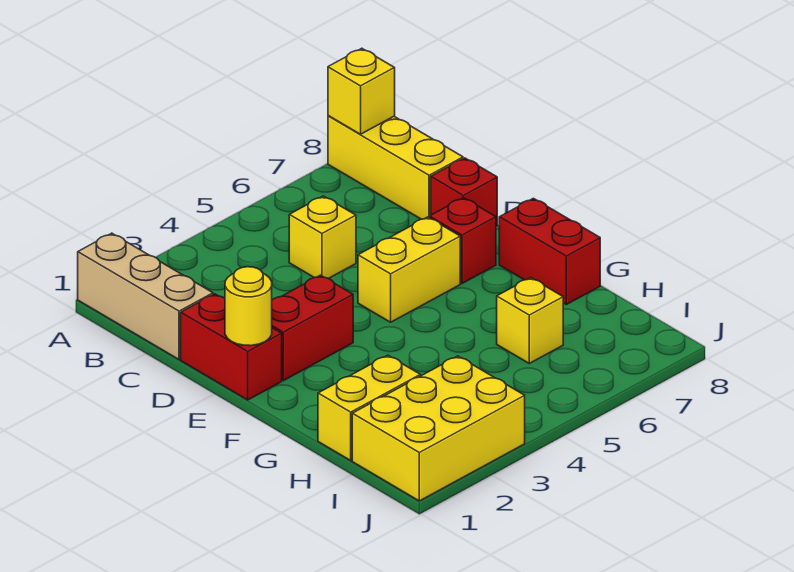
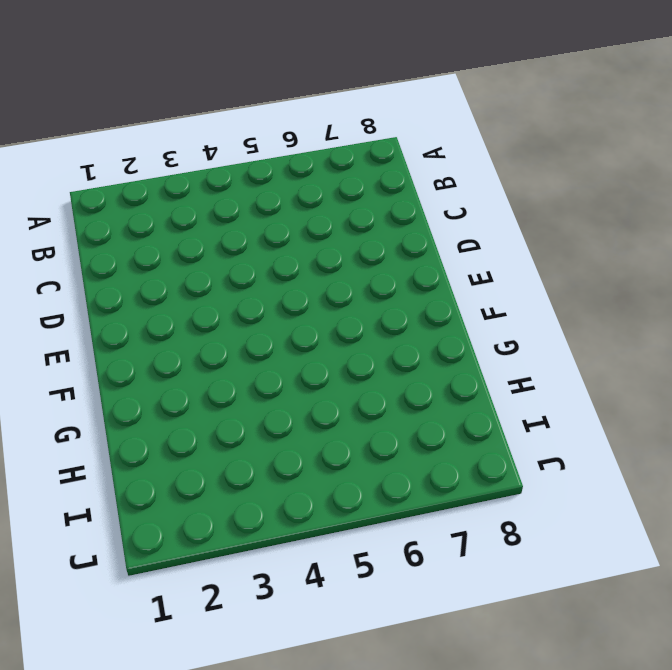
none -> tan brick A1:C1 level 1
none -> yellow brick A8:C8 level 1
none -> yellow brick C5 level 1

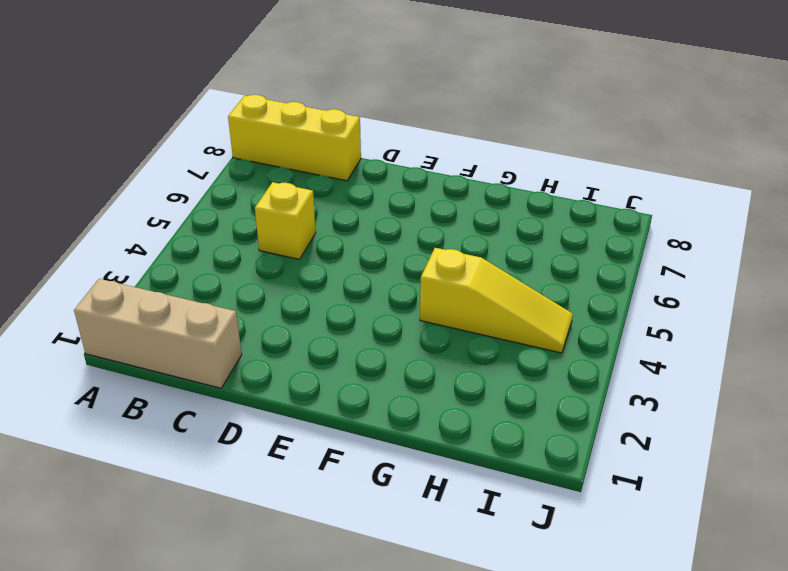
yellow slope G4:I4 level 1 top G -> none
none -> red brick D1:E1 level 1
none -> red brick D8 level 1
none -> red brick E2:E3 level 1

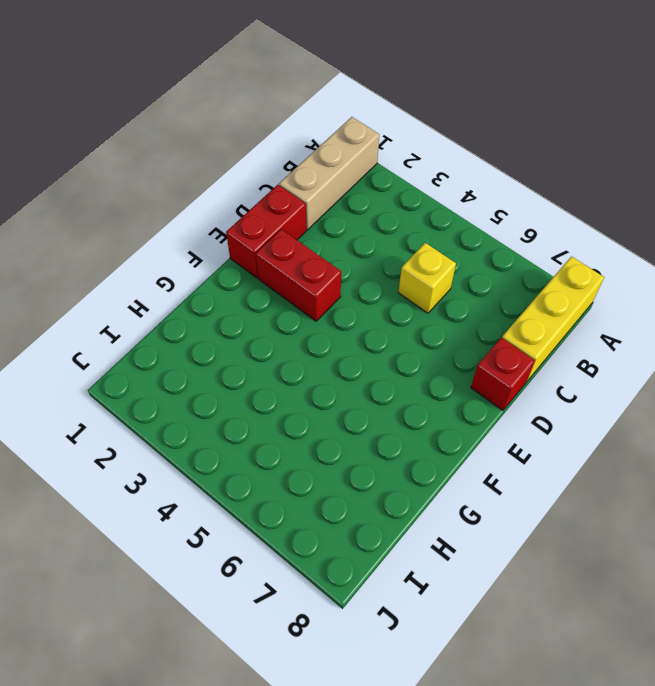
none -> yellow brick E5:E6 level 1
none -> red brick E7 level 1
none -> red brick F8:G8 level 1

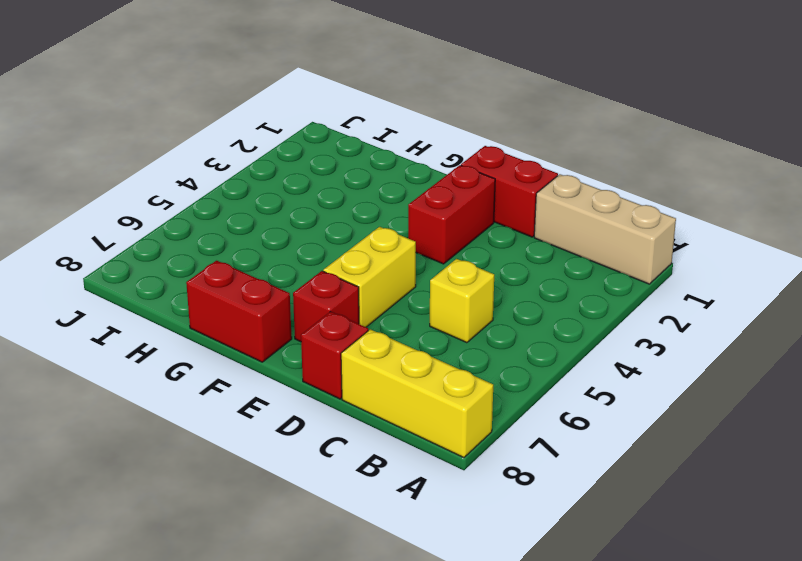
none -> yellow brick H1:H2 level 1
none -> yellow brick H6 level 1
none -> yellow brick I1:J3 level 1

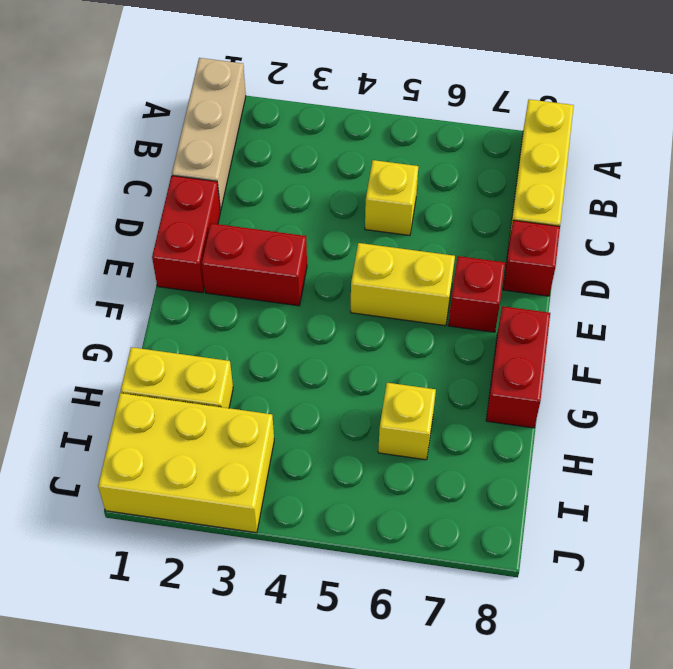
none -> yellow brick A8 level 2
none -> yellow round brick E1 level 2

